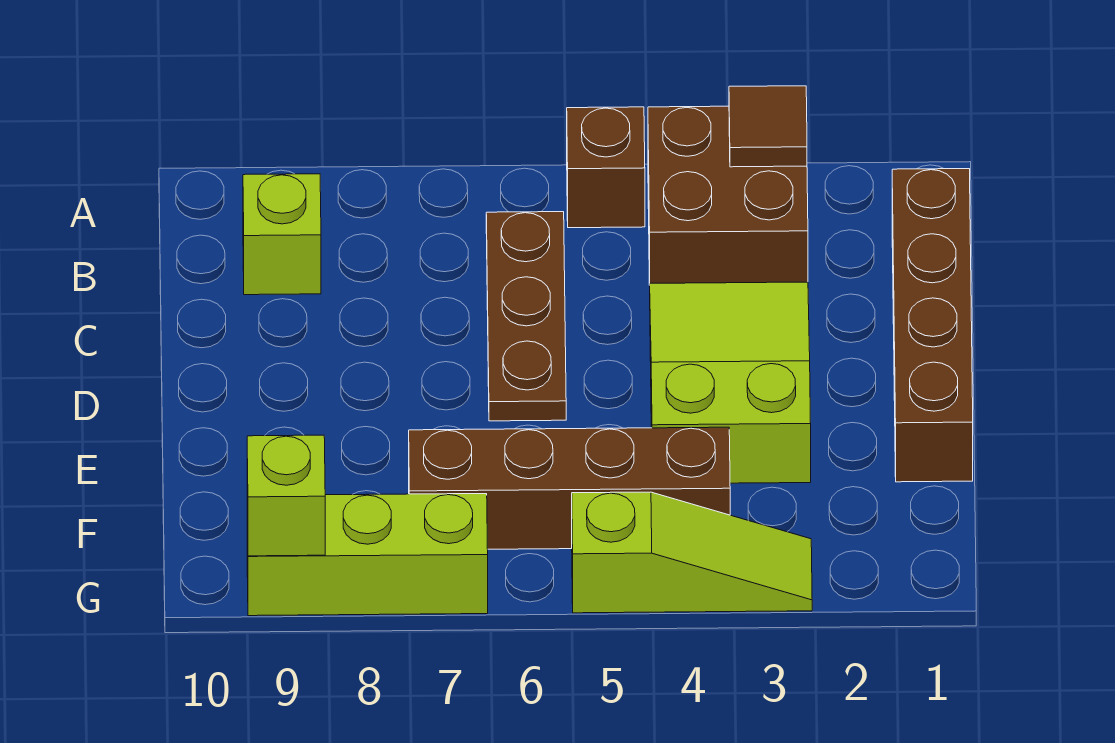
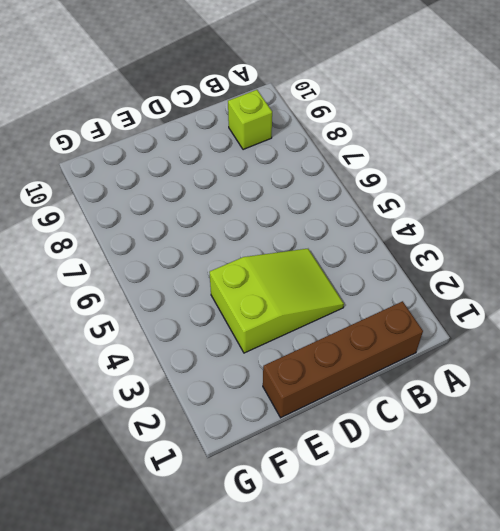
none -> brown brick A3:B4 level 1
none -> brown brick A5 level 1

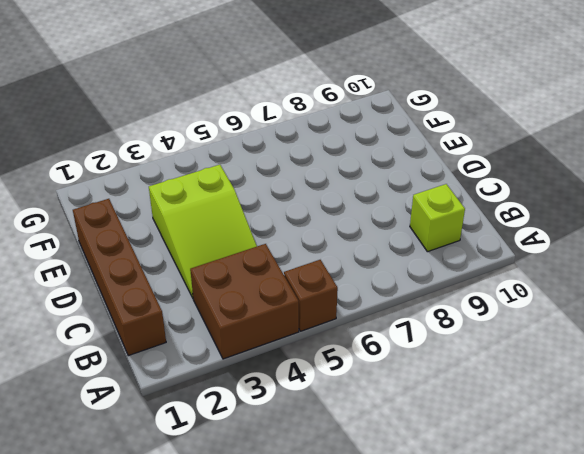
none -> brown plate B6:D6 level 1
none -> brown brick F4:F7 level 1

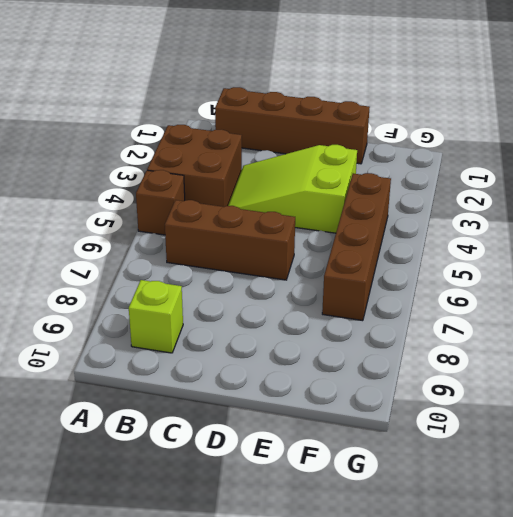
brown brick B6:D6 level 1 -> brown plate B6:D6 level 1
none -> lime slope G3:G5 level 1 top 5
none -> lime brick G7:G9 level 1

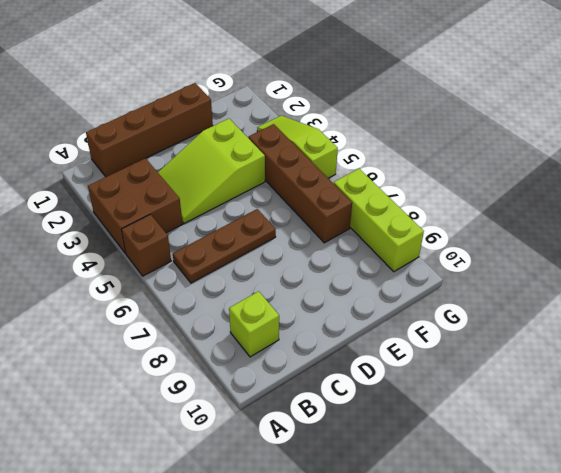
none -> brown tile A3 level 2
none -> lime brick G9 level 2

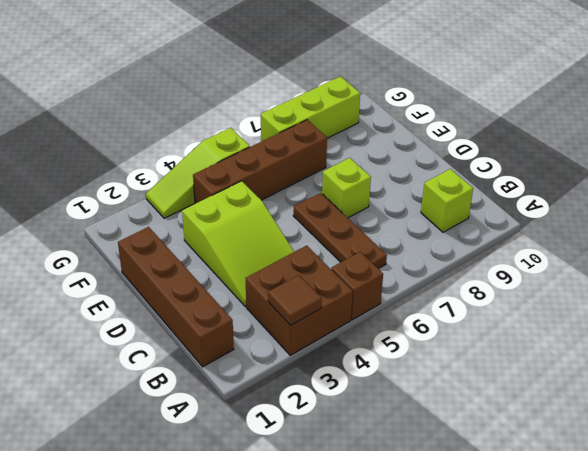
lime brick D7 level 1 -> lime brick G9 level 2

